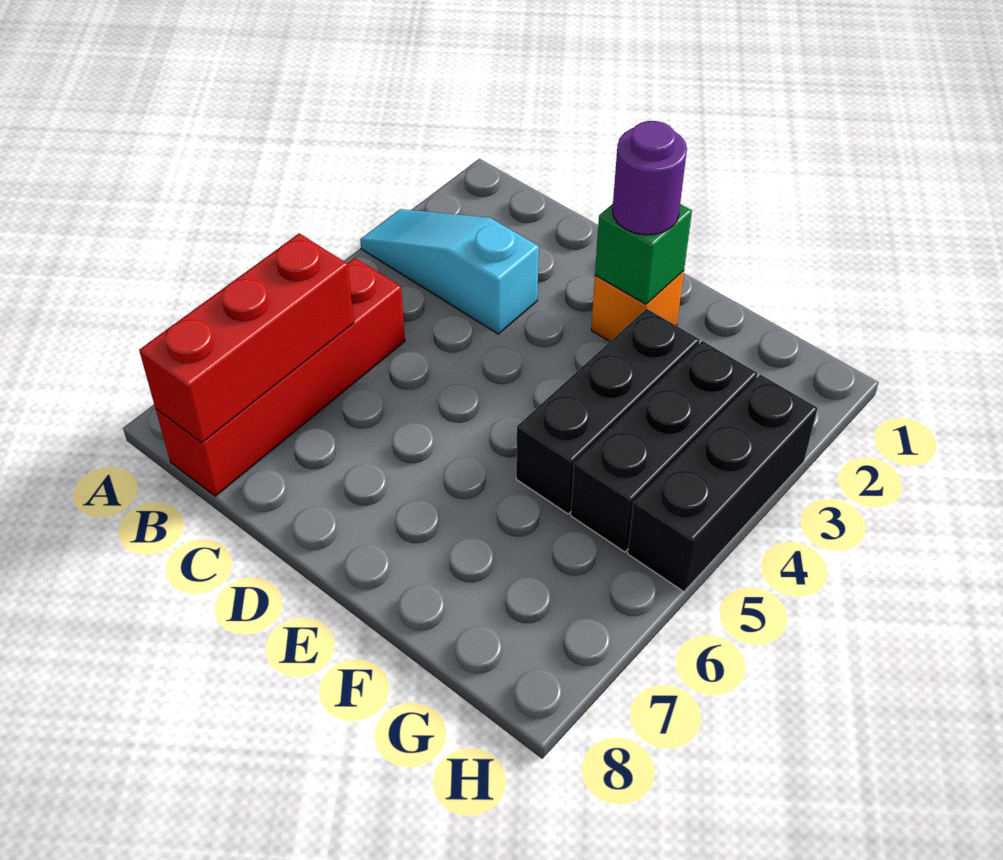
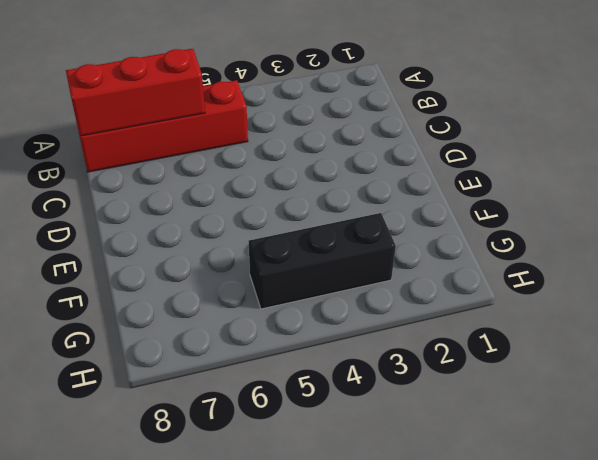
none -> cyan slope A3:C3 level 1 top C
none -> orange brick E2 level 1

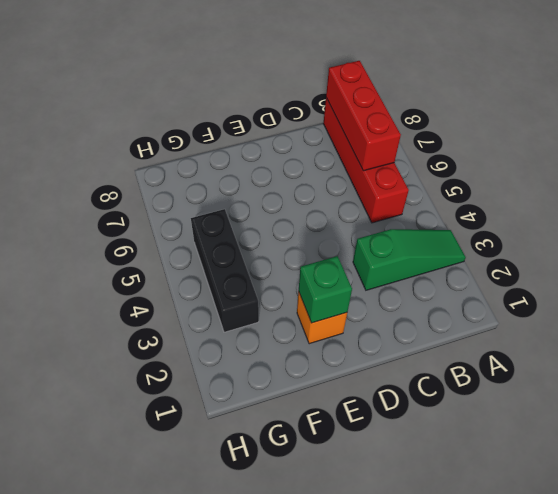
green slope A3:C3 level 1 top C -> cyan slope A3:C3 level 1 top C
none -> black brick F3:F5 level 1
none -> black brick H3:H5 level 1

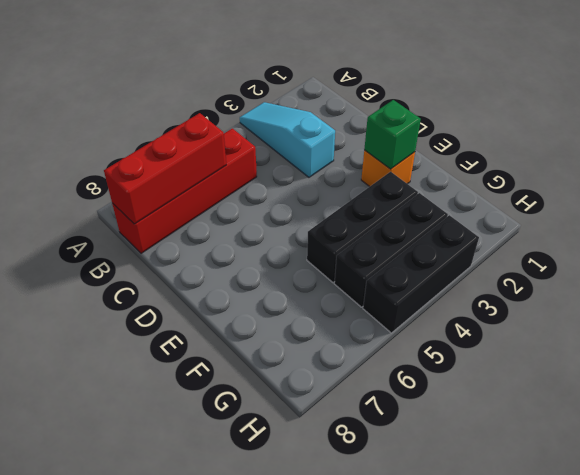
none -> purple round brick E2 level 3

